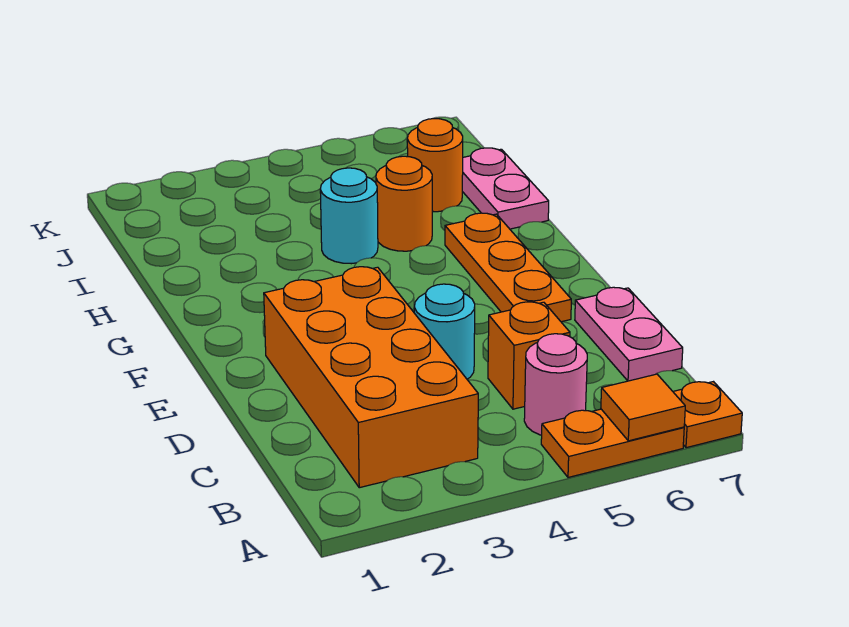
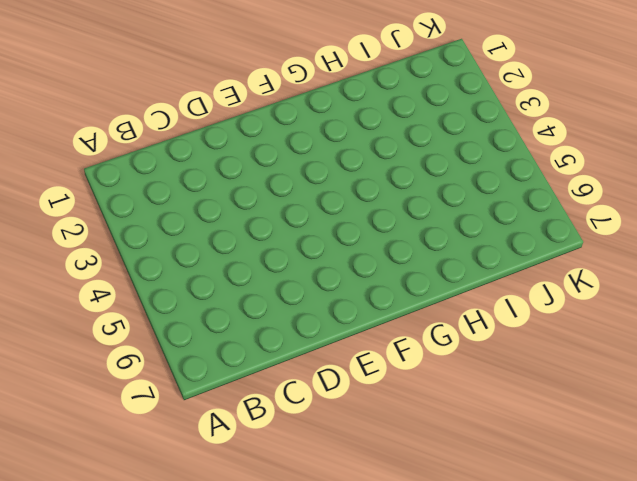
none -> orange plate A5:A6 level 1
none -> orange plate A7 level 1
none -> orange brick B2:E3 level 1

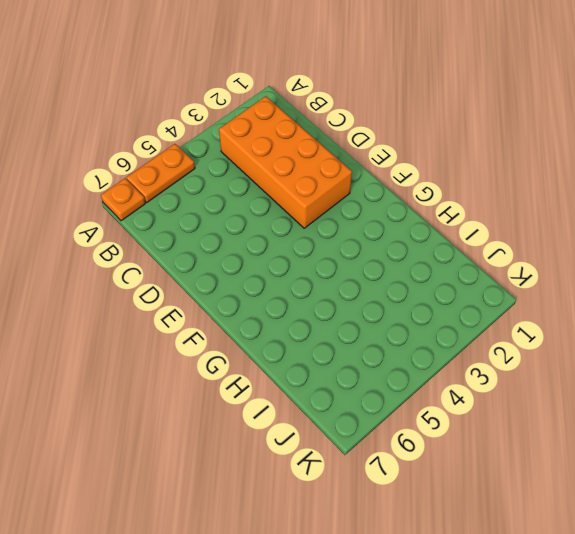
none -> pink round brick B5 level 1
none -> orange brick C5 level 1
none -> pink plate C7:D7 level 1

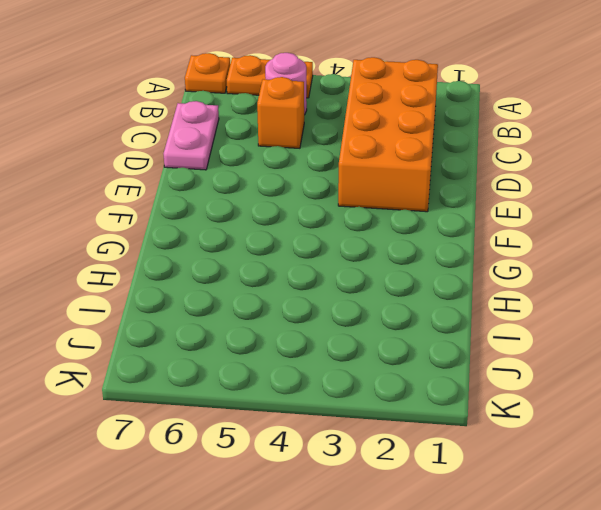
none -> cyan round brick D4 level 1
none -> orange plate E6:G6 level 1
none -> cyan round brick H4 level 1

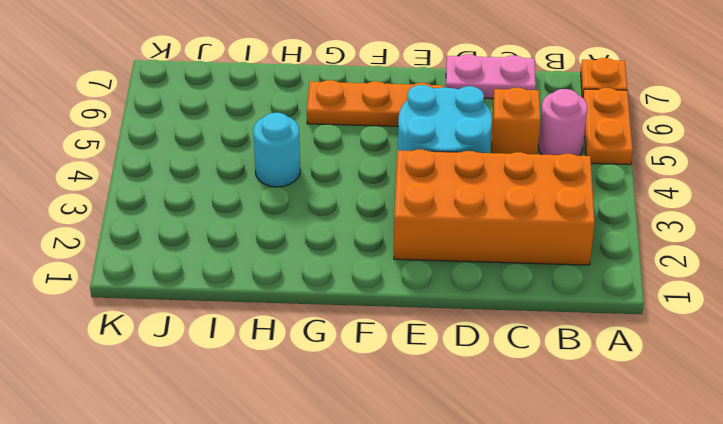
cyan round brick D4:E5 level 1 -> cyan round brick D4 level 1
none -> orange round brick H5 level 1
none -> pink plate H7:I7 level 1
none -> orange round brick I6 level 1

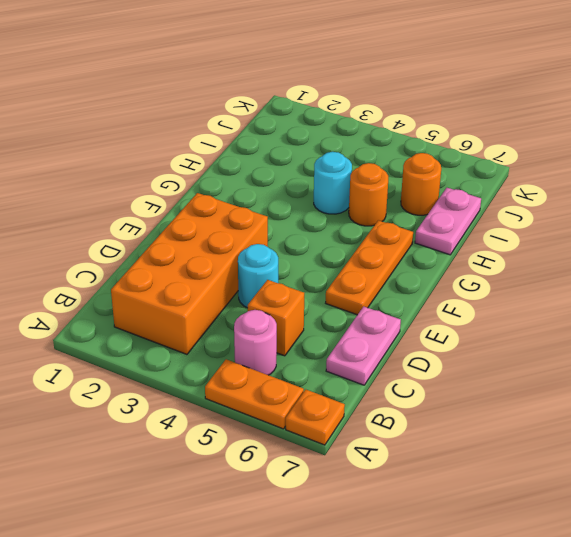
none -> orange tile A6 level 2

